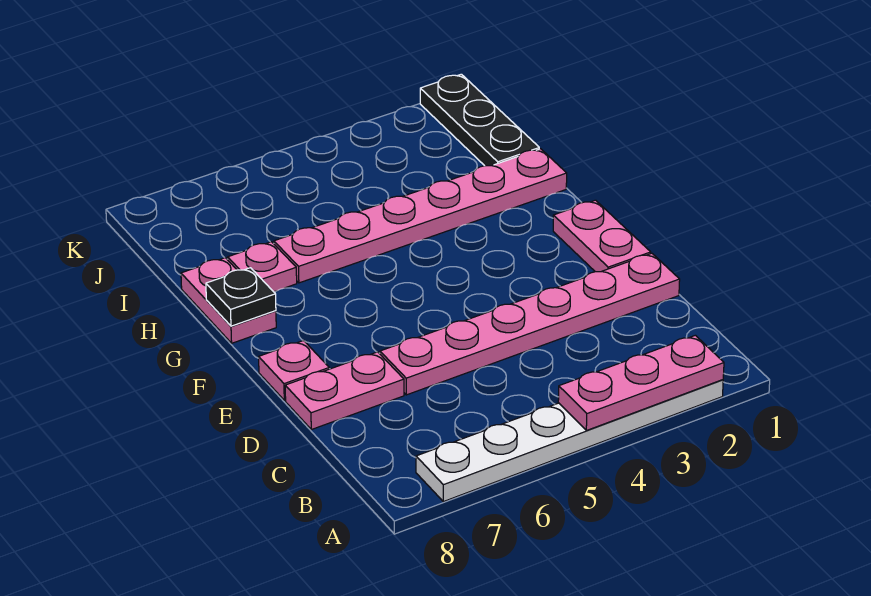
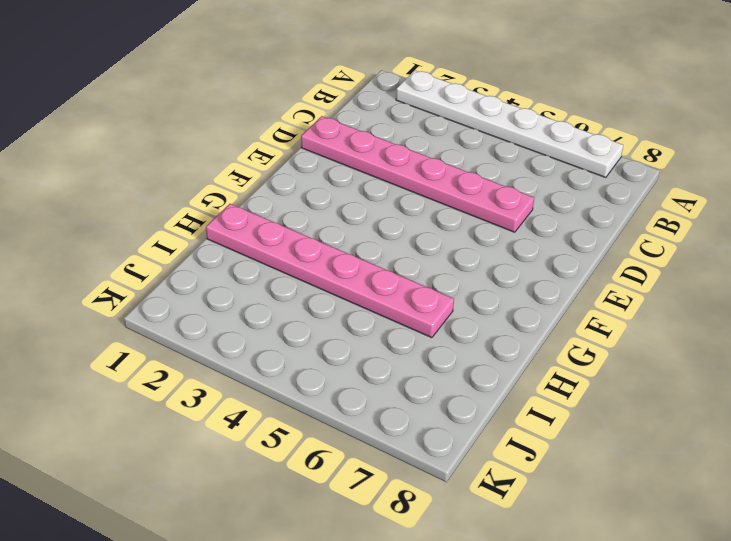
none -> pink plate D7:D8 level 1
none -> pink plate E1:F1 level 1

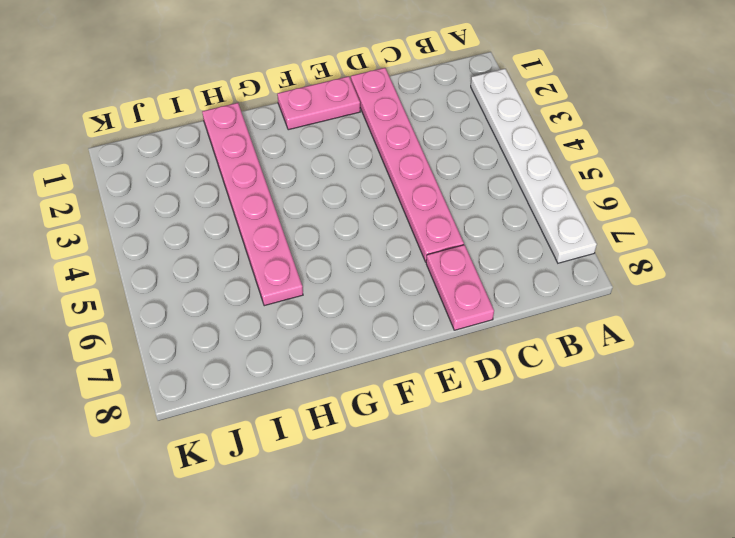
none -> pink plate E8 level 1
none -> pink plate G8:H8 level 1

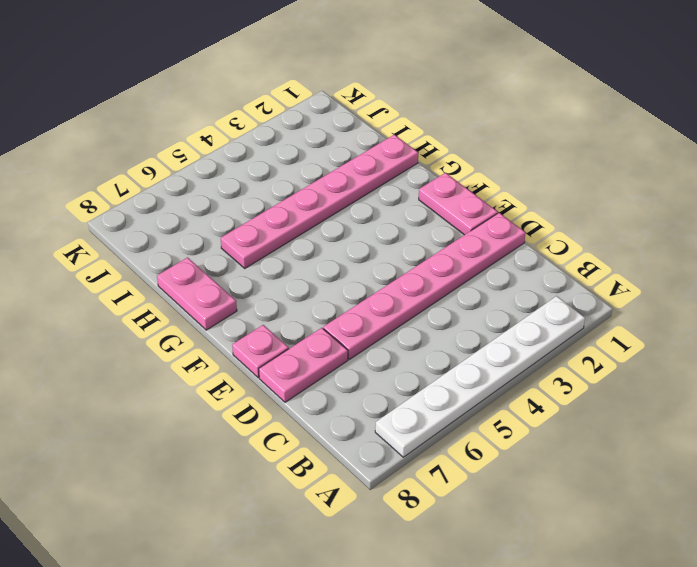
none -> pink plate H7 level 1
none -> black plate I1:K1 level 1

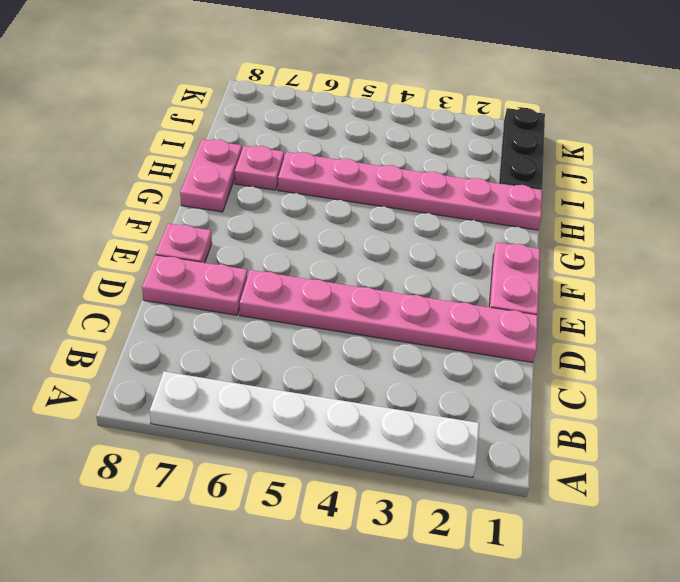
none -> pink plate A2:A4 level 2
none -> black plate G8 level 2

